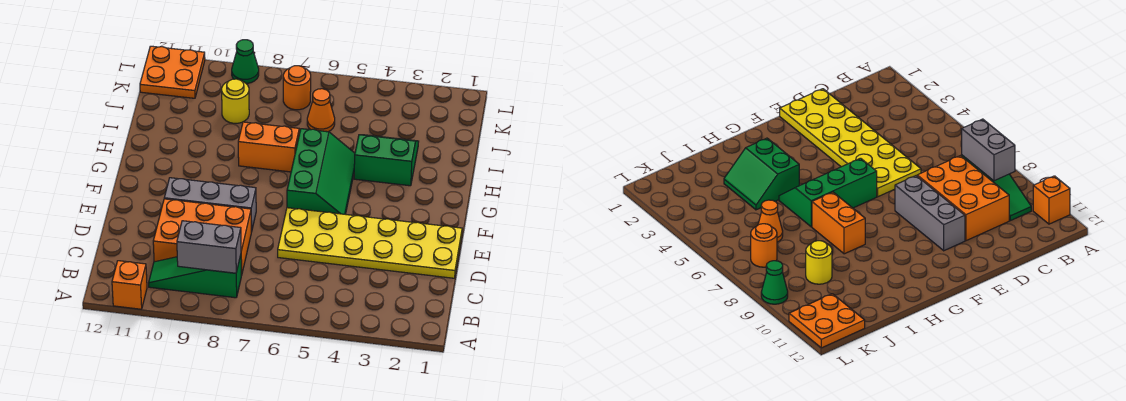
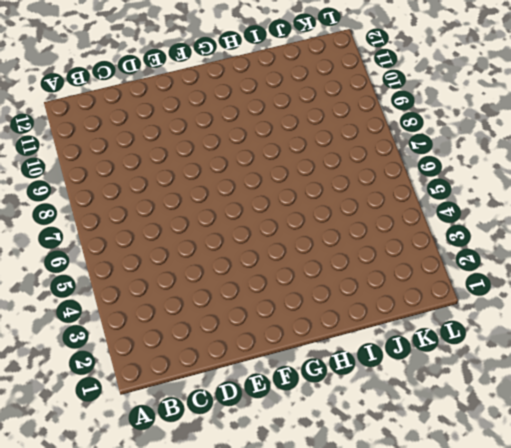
none -> orange brick A11 level 1
none -> green slope B8:B10 level 1 top 8
none -> orange brick C8:D10 level 1

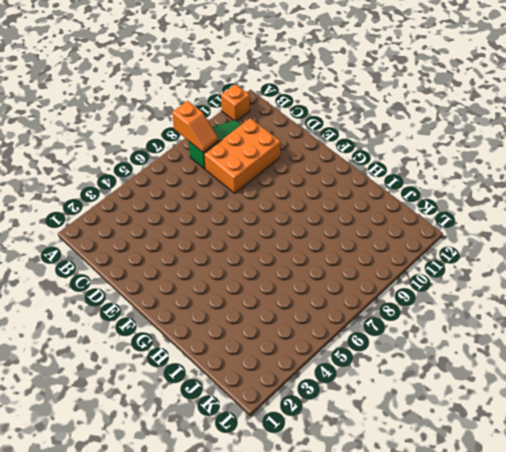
orange slope A8:B8 level 2 top A -> grey brick B8:B9 level 2
none -> yellow plate D1:E6 level 1
none -> grey brick E8:E10 level 1
none -> green slope F5:H6 level 1 top 6

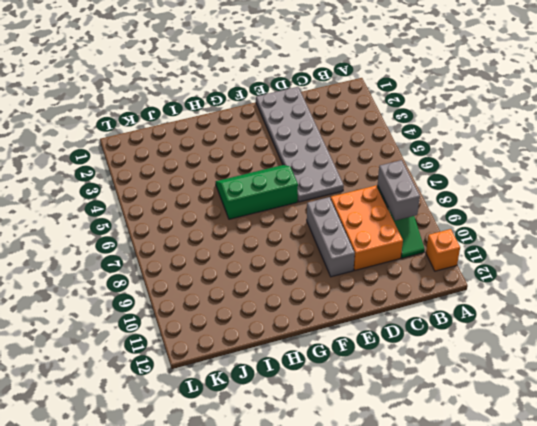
grey plate D1:E6 level 1 -> yellow plate D1:E6 level 1
none -> green slope H3:I4 level 1 top H
none -> orange brick H7:H8 level 1
none -> orange cone J6 level 1

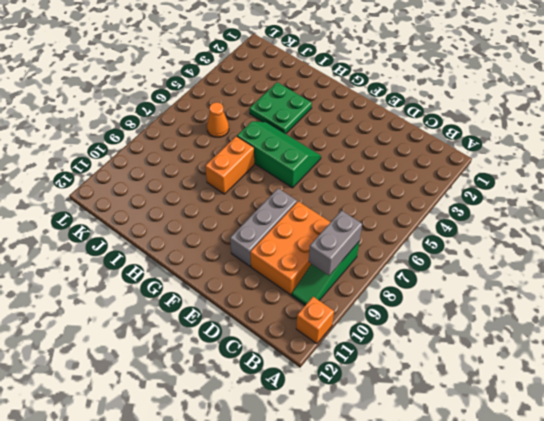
green plate H3:I4 level 1 -> green slope H3:I4 level 1 top H
none -> yellow plate D1:E6 level 1
none -> yellow round brick J9 level 1
none -> orange round brick K7 level 1

